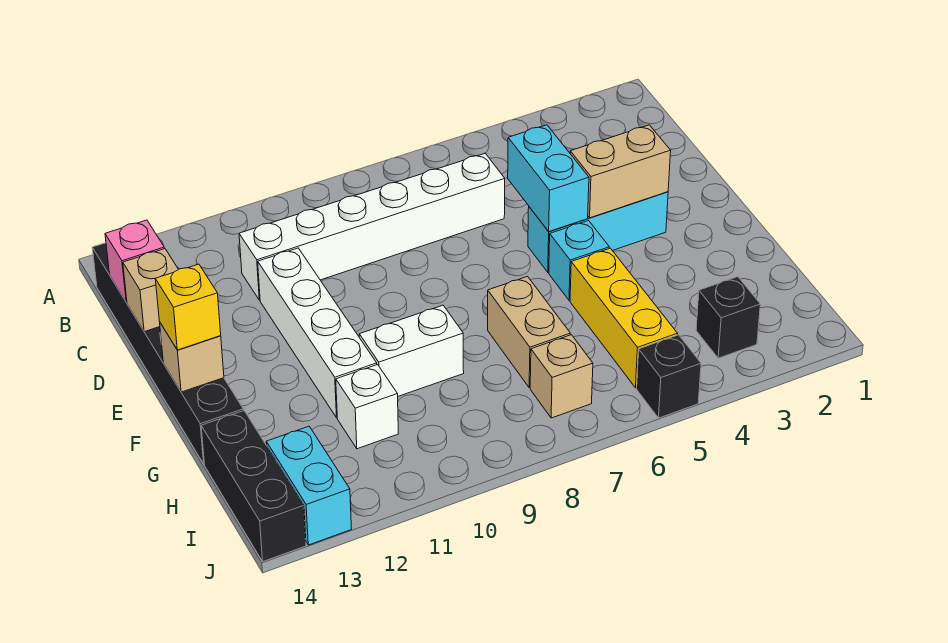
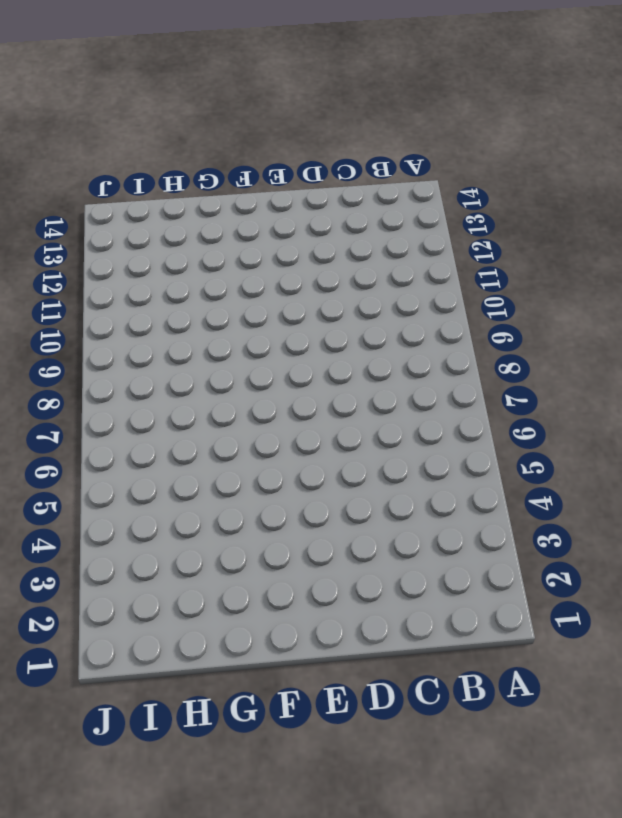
none -> black brick B14:G14 level 1
none -> white brick C6:C11 level 1
none -> white brick D11:G11 level 1

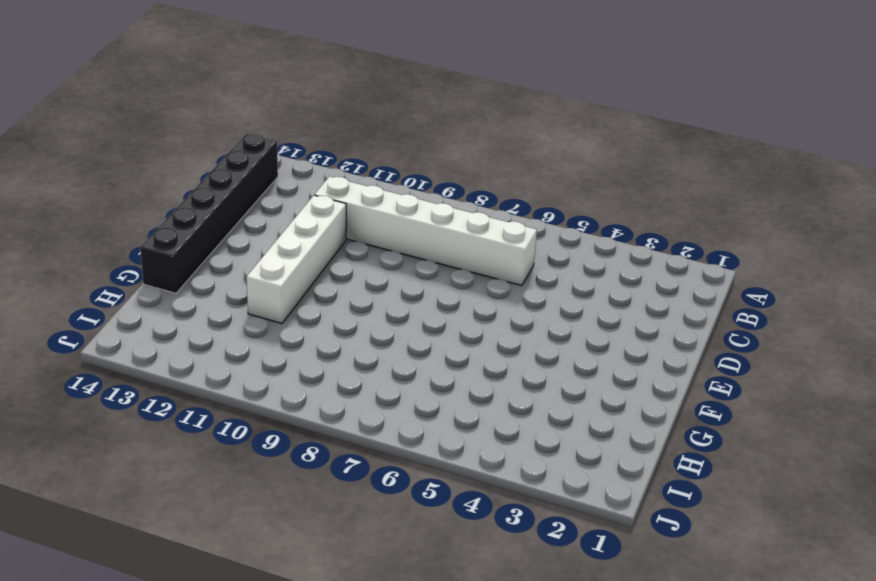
none -> cyan brick E3:E5 level 1
none -> cyan brick F5 level 1
none -> yellow brick G5:I5 level 1

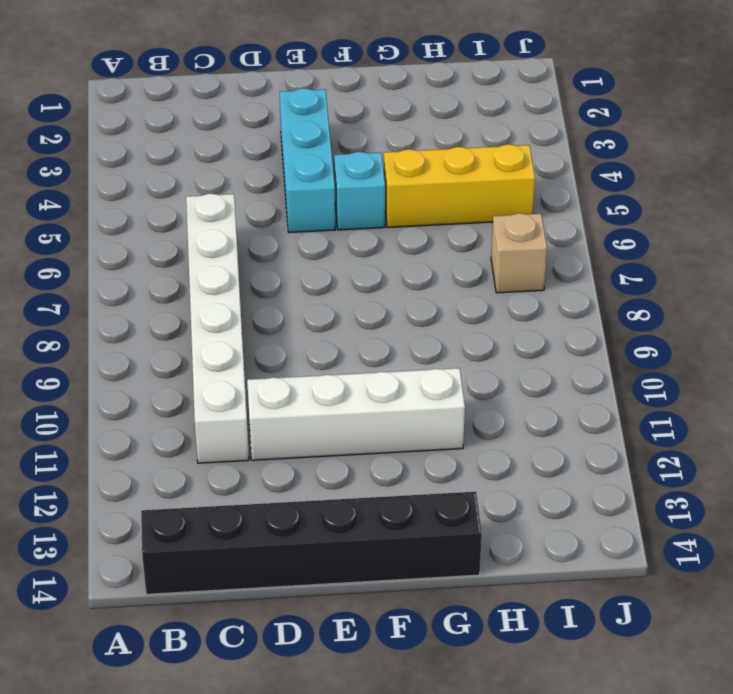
none -> tan brick G7:H7 level 1
none -> white brick G9:G10 level 1
none -> white brick H11 level 1

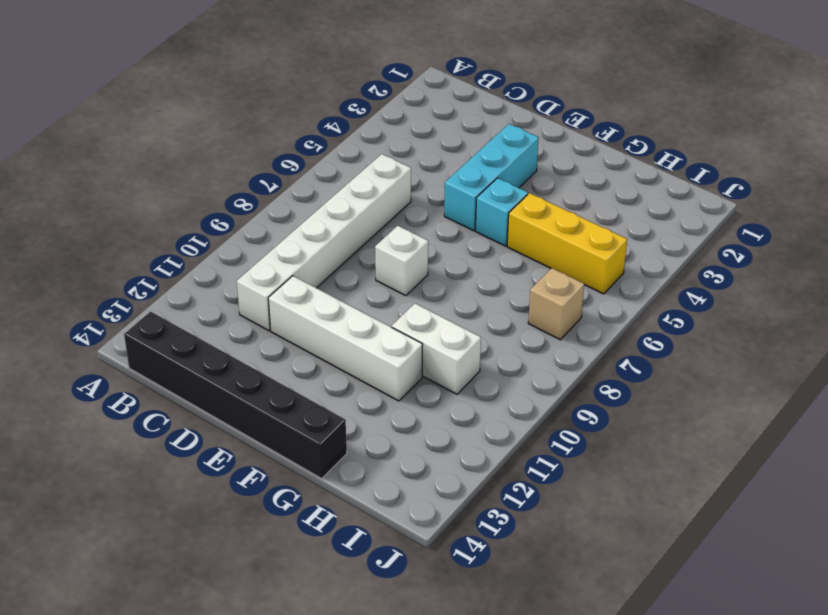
white brick E8 level 1 -> white brick H11 level 1
white brick G10:H10 level 1 -> white brick G9:G10 level 1
none -> tan brick G7:H7 level 1
none -> black brick H14:J14 level 1
none -> black brick I3 level 1

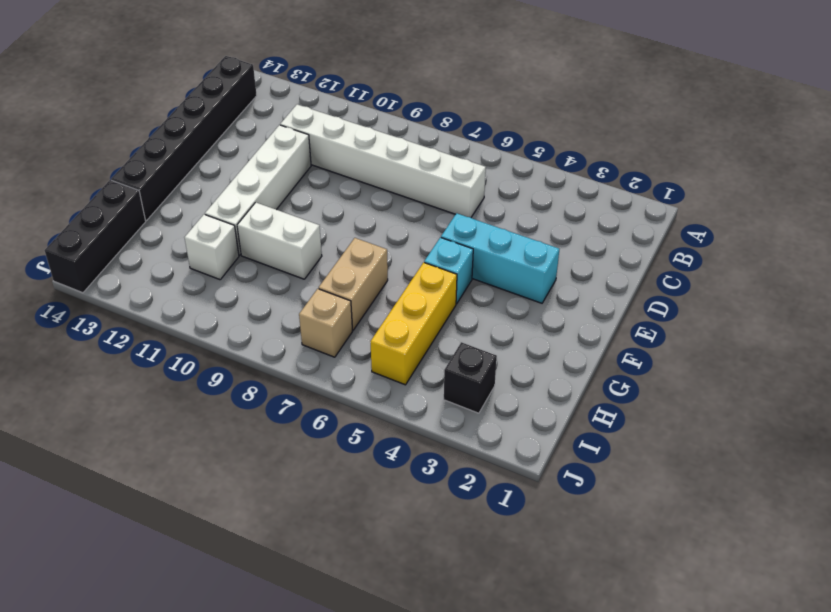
none -> cyan brick I13:J13 level 1
none -> black brick J5 level 1
none -> pink brick C14 level 2

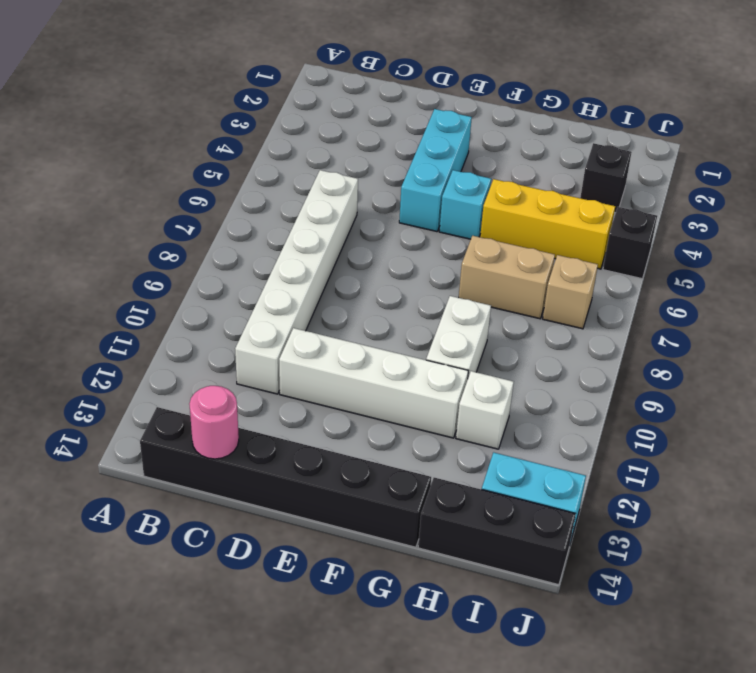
pink round brick C14 level 2 -> pink brick C14 level 2
none -> cyan brick D5:E5 level 2
none -> tan brick D14 level 2
none -> tan brick E3:E4 level 2

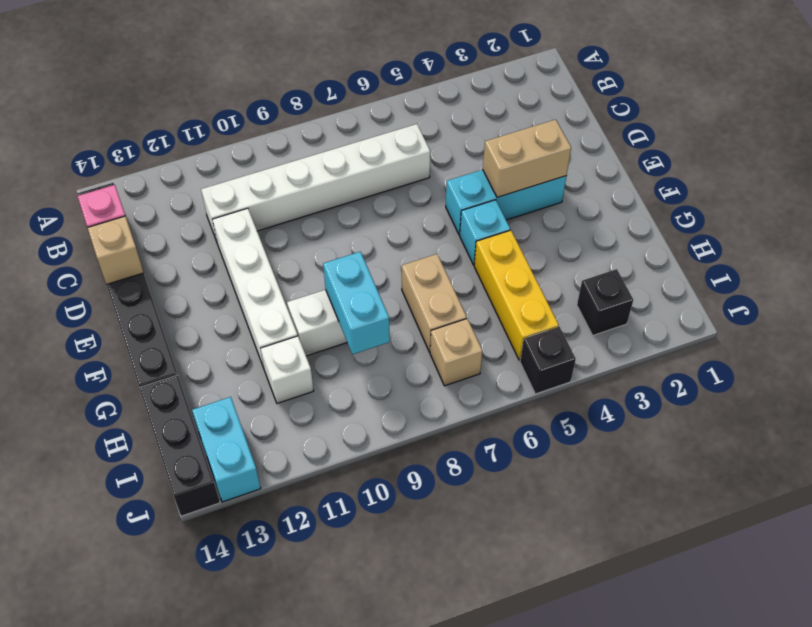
cyan brick G9:H9 level 2 -> cyan brick D5:E5 level 2
none -> tan brick F14 level 2
none -> yellow brick F14 level 3

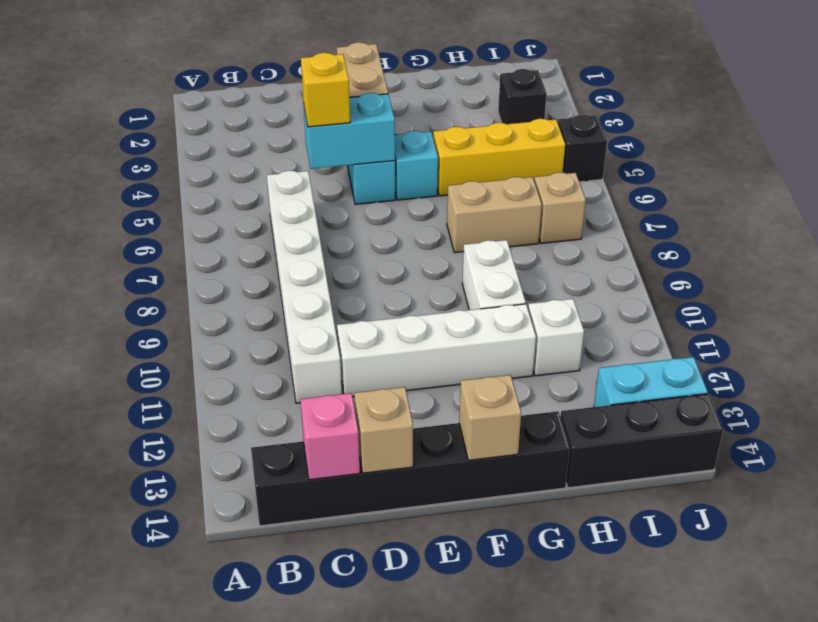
yellow brick D5 level 3 -> yellow brick F14 level 3

